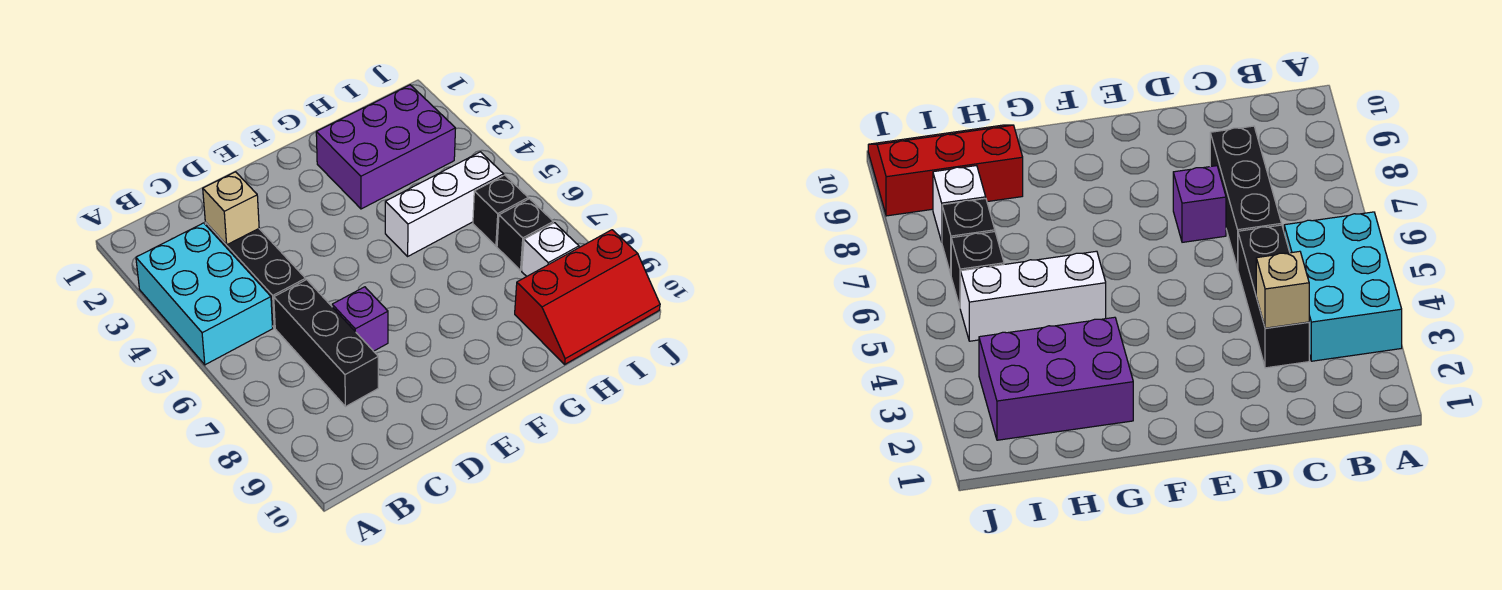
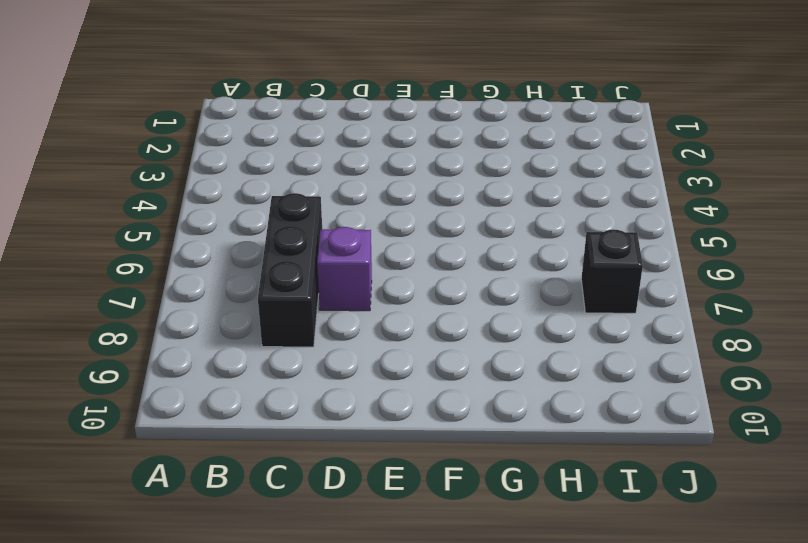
none -> cyan brick A3:B5 level 1
none -> black brick C3:C5 level 1

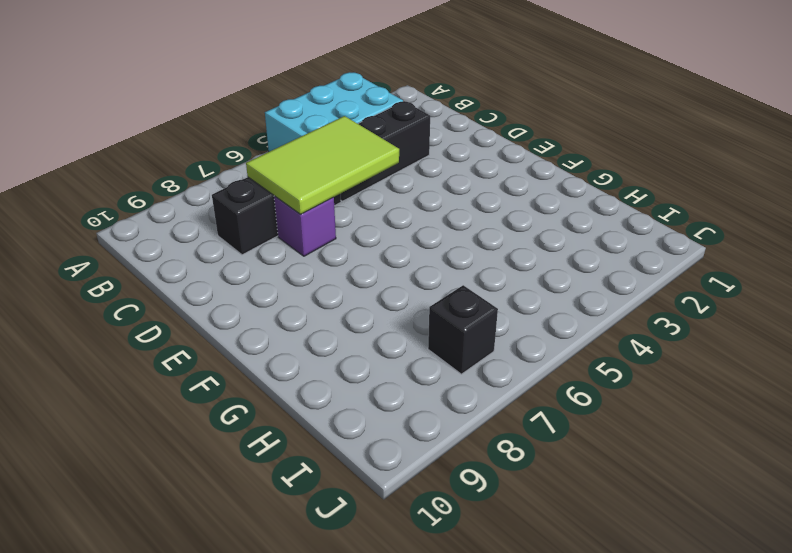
lime tile C5:D7 level 2 -> none
none -> purple brick G2:I3 level 1
none -> white brick G5:I5 level 1

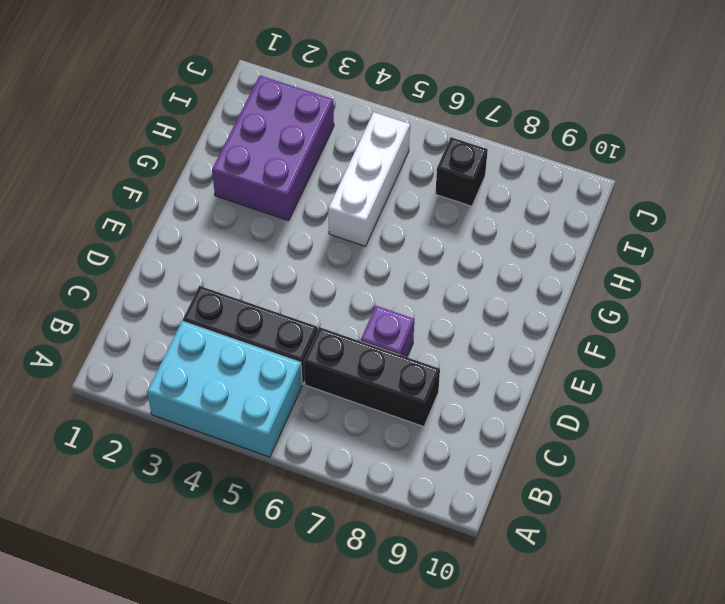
none -> red slope H9:J10 level 1 top 9
none -> black brick I6 level 1

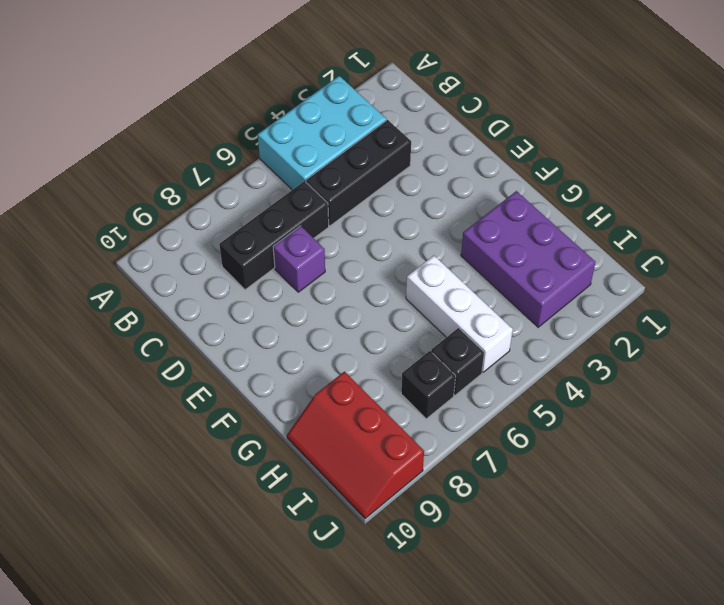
none -> white brick I8 level 1
none -> tan brick C3 level 2

